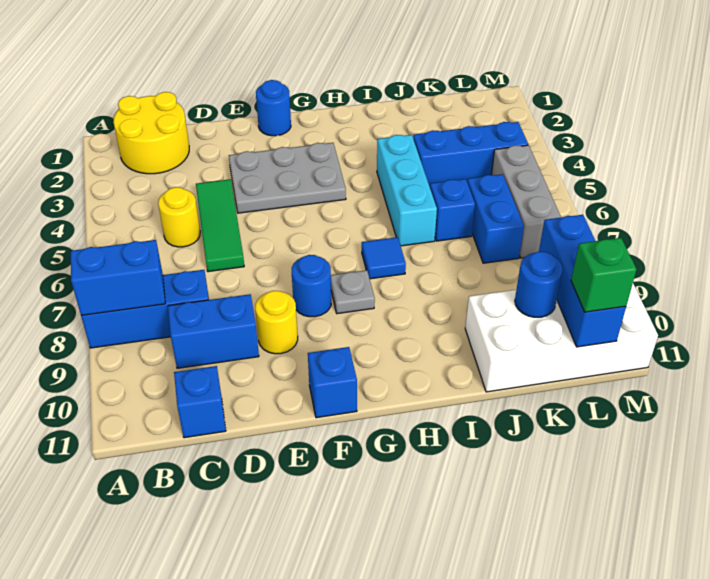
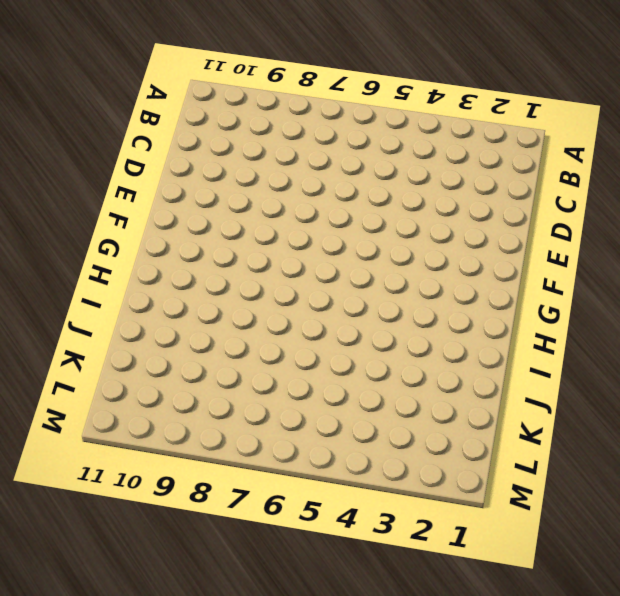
none -> blue brick A8:C8 level 1
none -> yellow round brick B1:C2 level 1
none -> yellow round brick C5 level 1

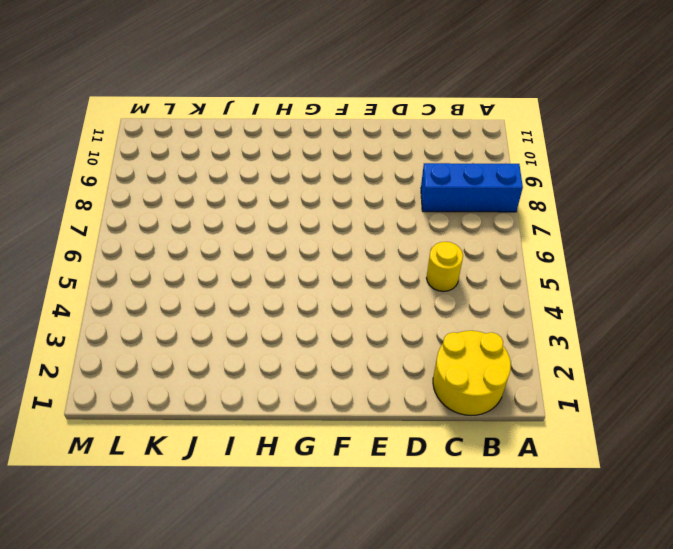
none -> blue brick C9:D9 level 1
none -> blue brick C11 level 1
none -> green tile D4:D6 level 1

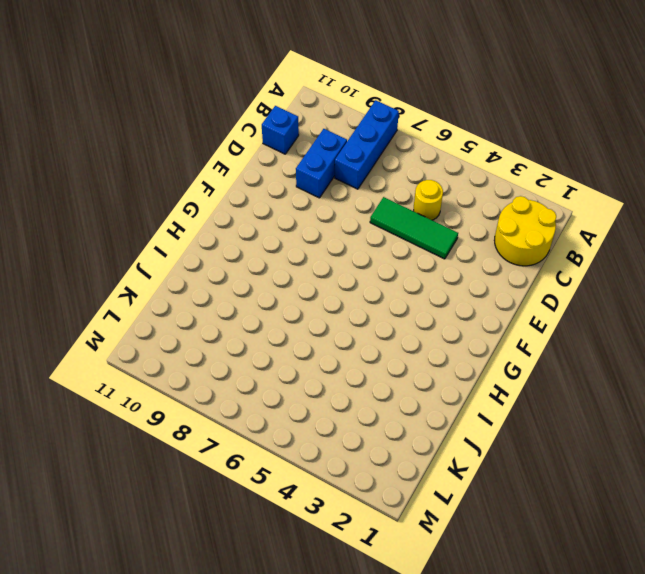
none -> grey plate E3:G4 level 1
none -> yellow round brick E9 level 1
none -> blue round brick F1 level 1

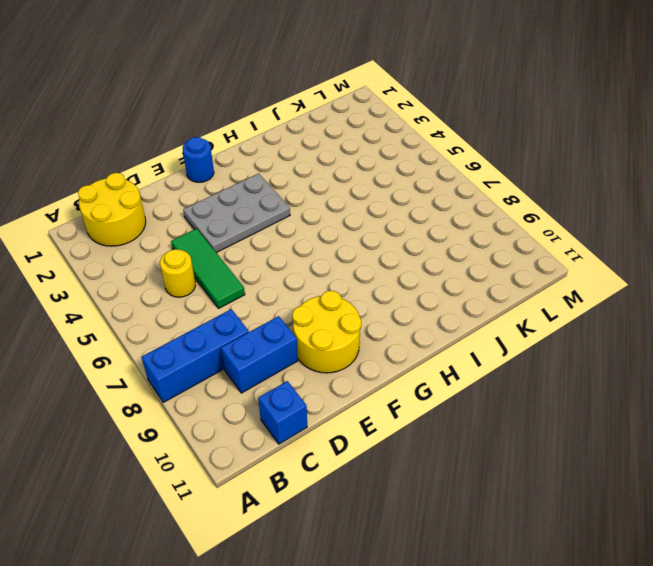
yellow round brick E9:F10 level 1 -> yellow round brick E9 level 1
none -> blue round brick F8 level 1
none -> blue brick F11 level 1
none -> grey plate G8 level 1

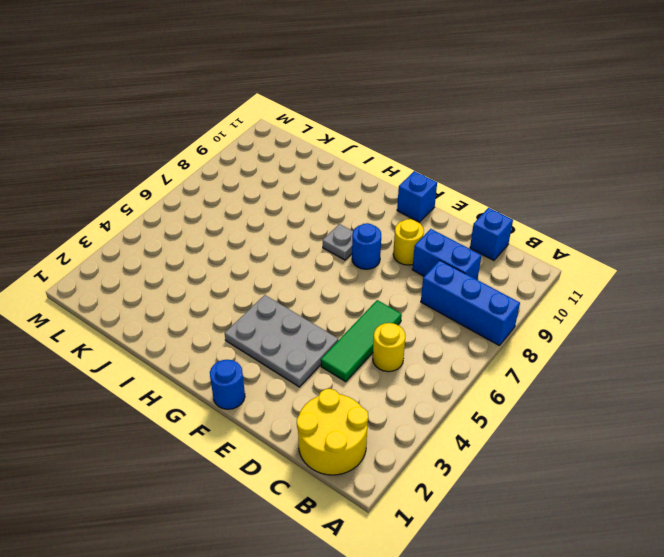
none -> blue tile H7 level 1
none -> cyan brick I4:I6 level 1
none -> blue brick J4:L4 level 1

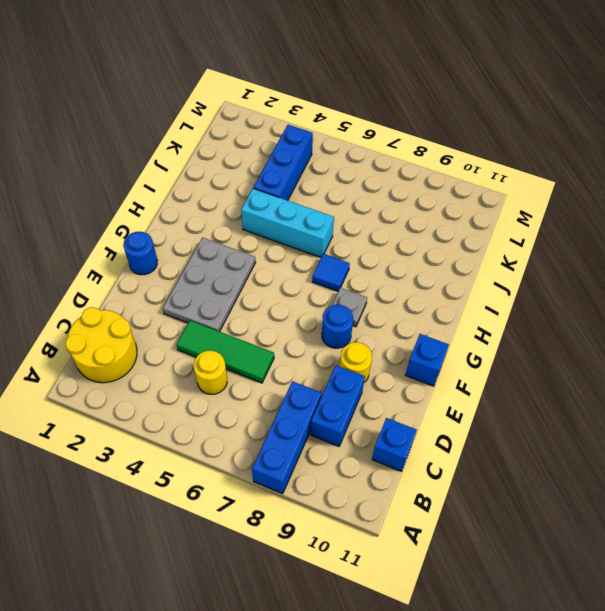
none -> blue brick J6 level 1
none -> white brick J10:M11 level 1
none -> blue brick K6:K7 level 1

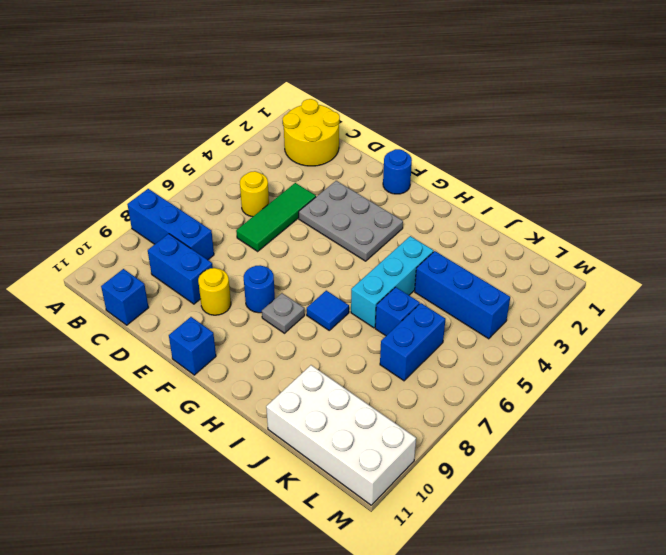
none -> grey brick L5:L7 level 1
none -> blue brick A8:B8 level 2
none -> blue round brick K10 level 2

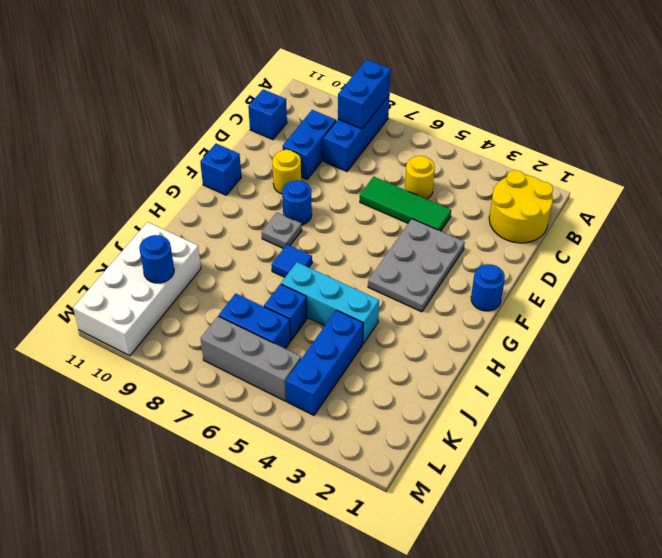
none -> blue brick L9:L11 level 2
none -> green brick L11 level 3

